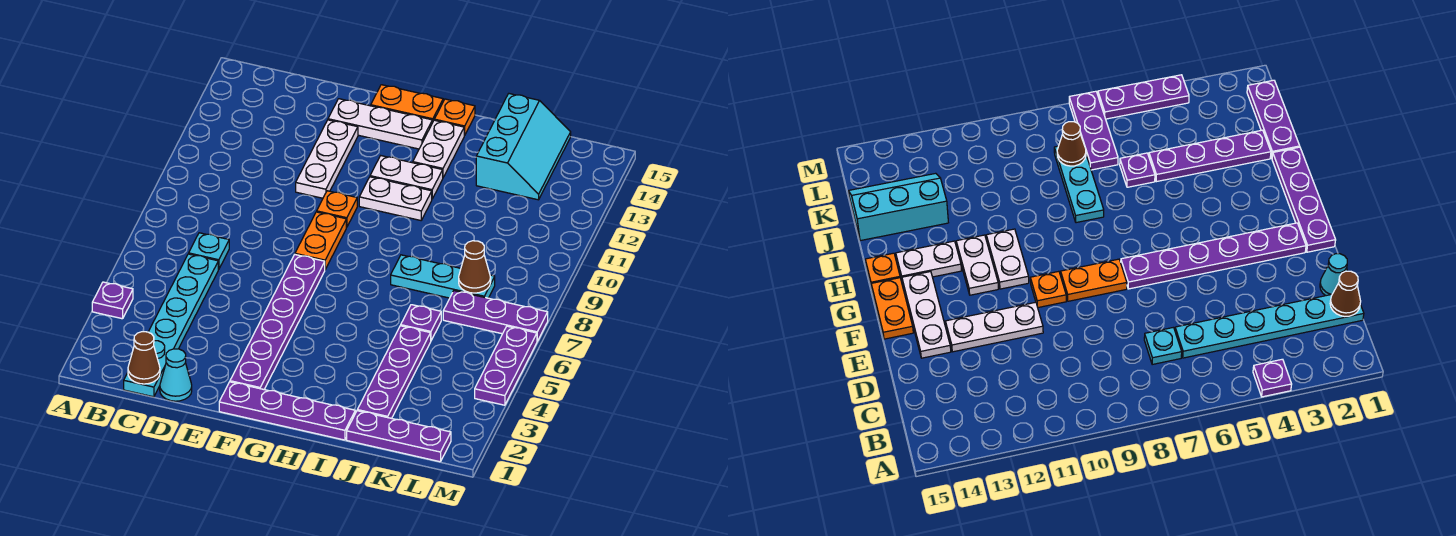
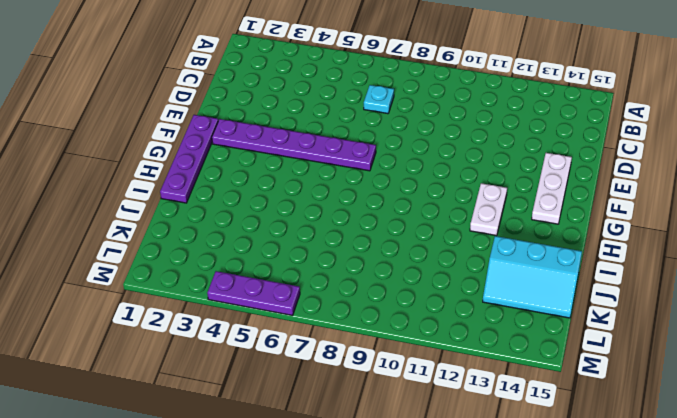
none -> purple plate A4 level 1
none -> cyan plate C1:C6 level 1
none -> cyan cone D1 level 1

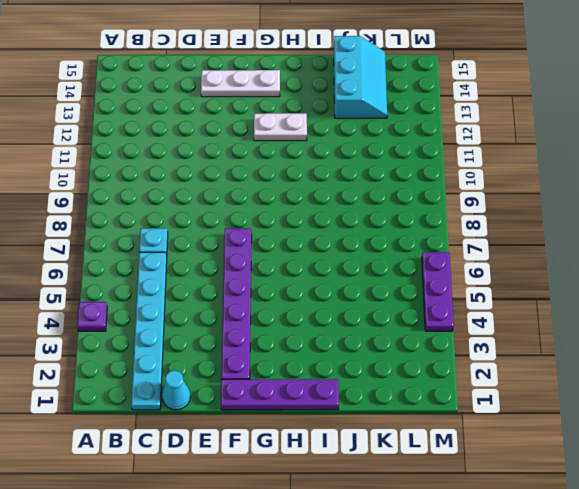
none -> white plate E11:E13 level 1
none -> orange plate F8:F9 level 1
none -> orange plate F10 level 1

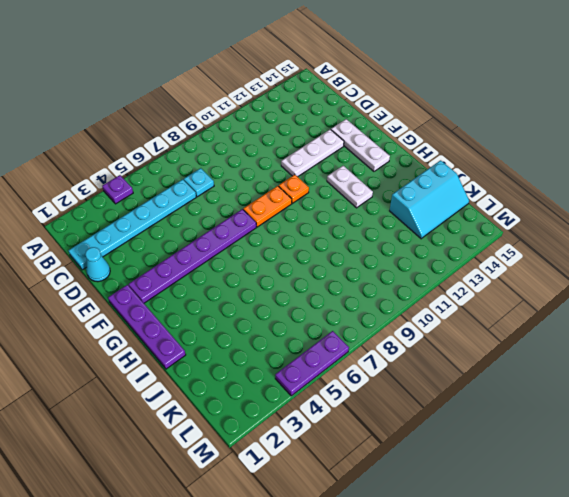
none -> orange plate F15:G15 level 1
none -> white plate G11:H11 level 1
none -> white plate H13:H14 level 1

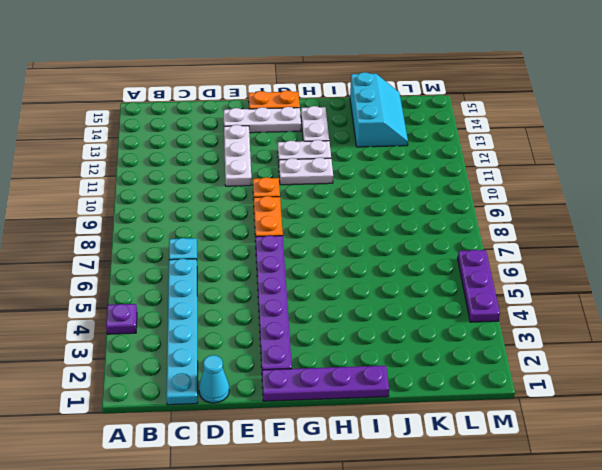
none -> orange plate H15 level 1
none -> cyan plate I8:K8 level 1
none -> purple plate J1:L1 level 1

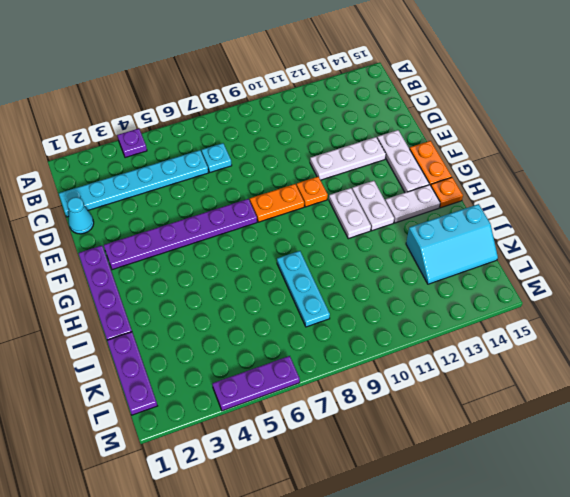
none -> purple plate J2:J5 level 1
none -> purple plate J6 level 1
none -> purple plate K7:M7 level 1

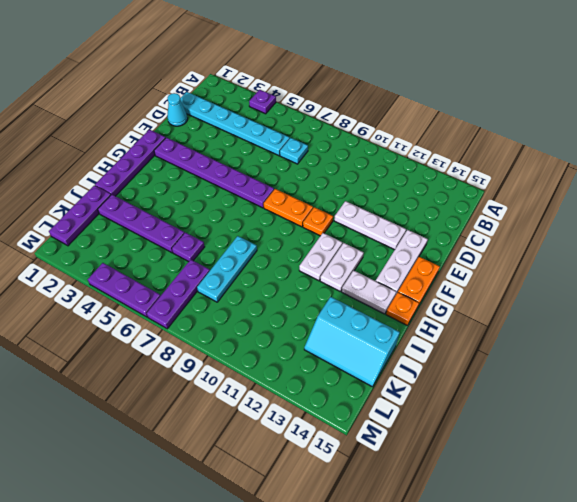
none -> brown cone C1 level 2
none -> brown cone K8 level 2

